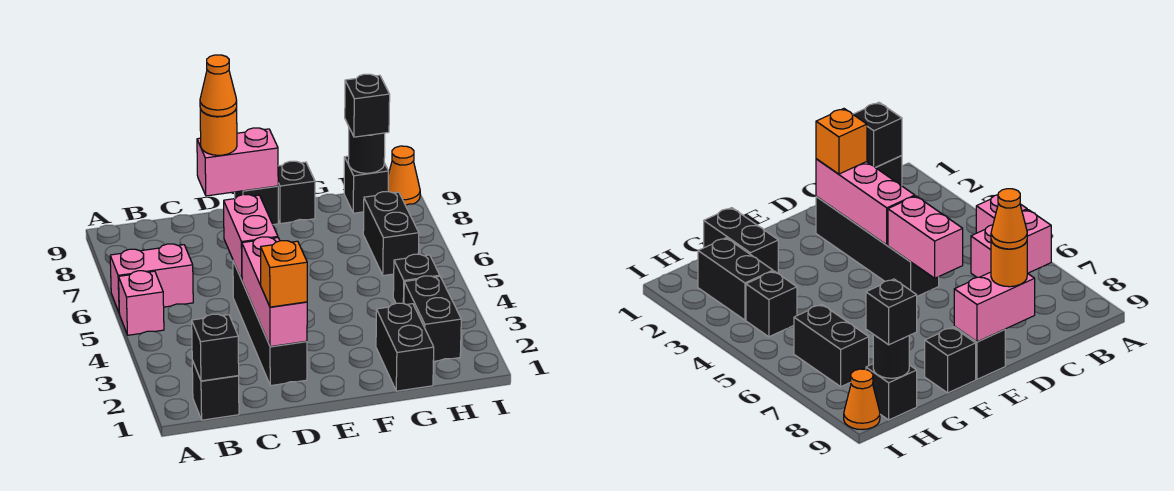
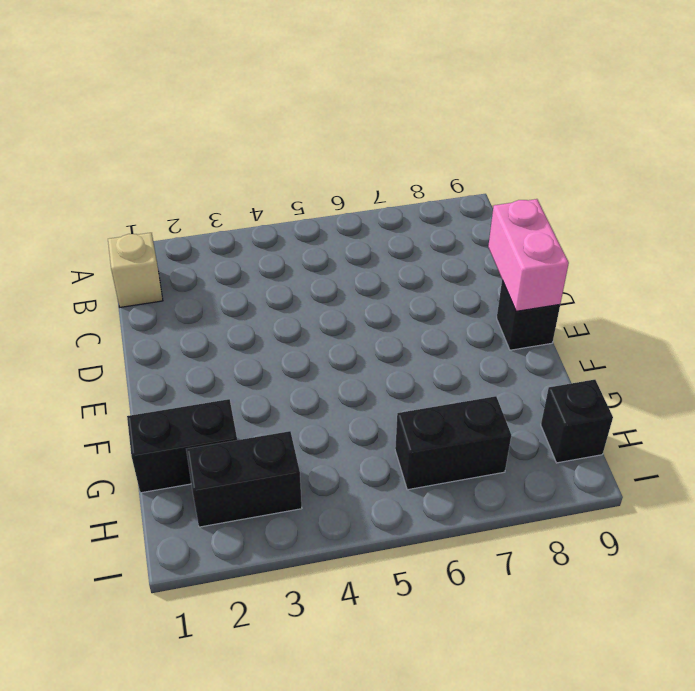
tan brick B1 level 1 -> black brick B1 level 1
none -> pink brick A5 level 1
none -> pink brick A6:B6 level 1
none -> black brick D2:D5 level 1

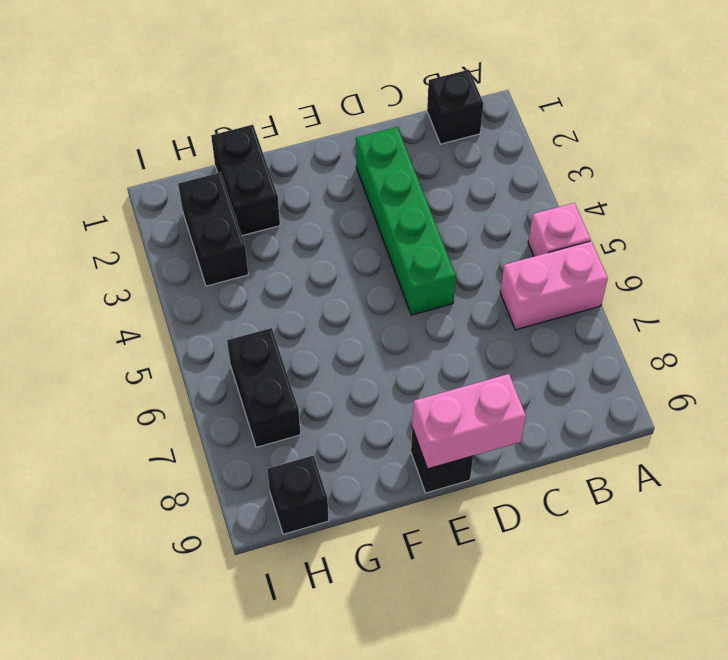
green brick D2:D5 level 1 -> black brick D2:D5 level 1
none -> black brick F9 level 1
none -> black brick H4 level 1
none -> orange cone I9 level 1

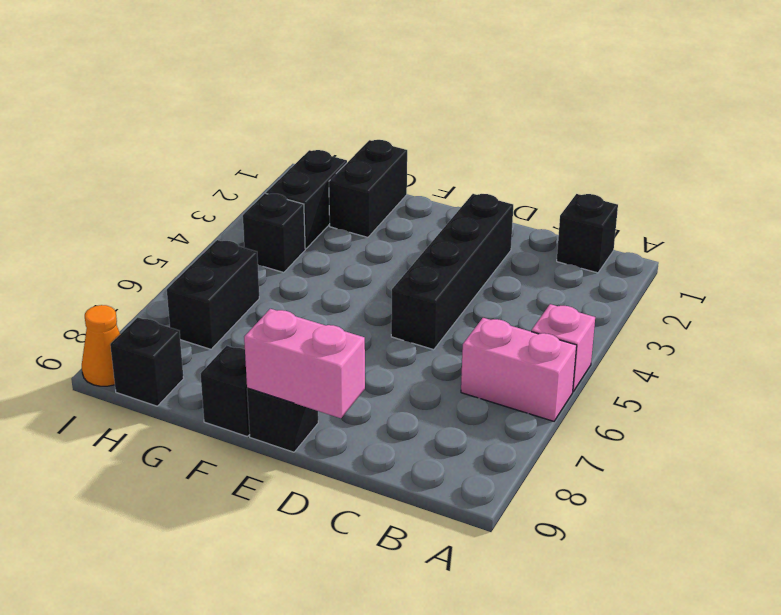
none -> black brick B1 level 2
none -> pink brick D2:D4 level 2
none -> pink brick D5:D6 level 2

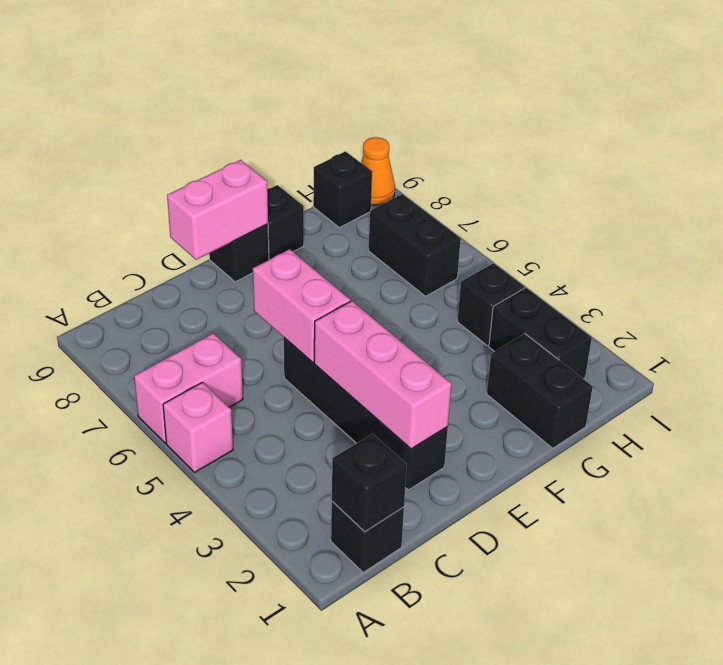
none -> black round brick H9 level 2
none -> orange brick D2 level 3
none -> orange round brick D9 level 3

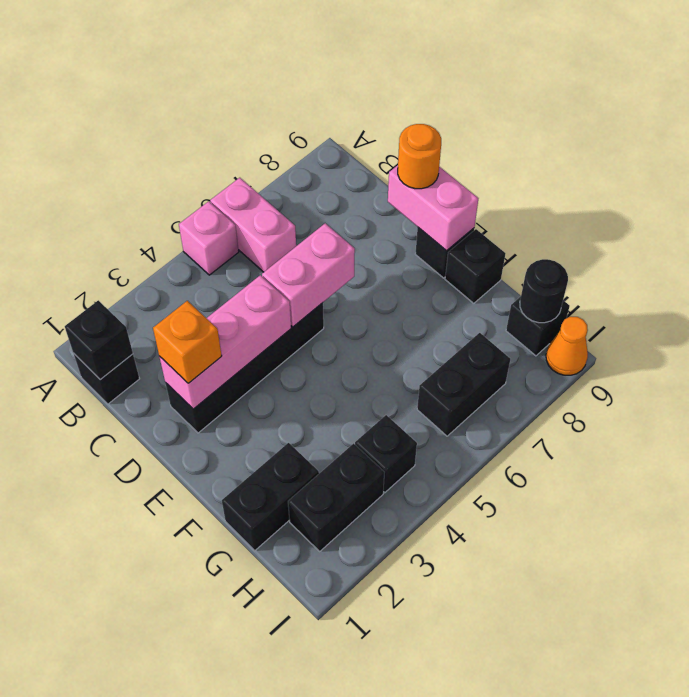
none -> black brick H9 level 3
none -> orange cone D9 level 4

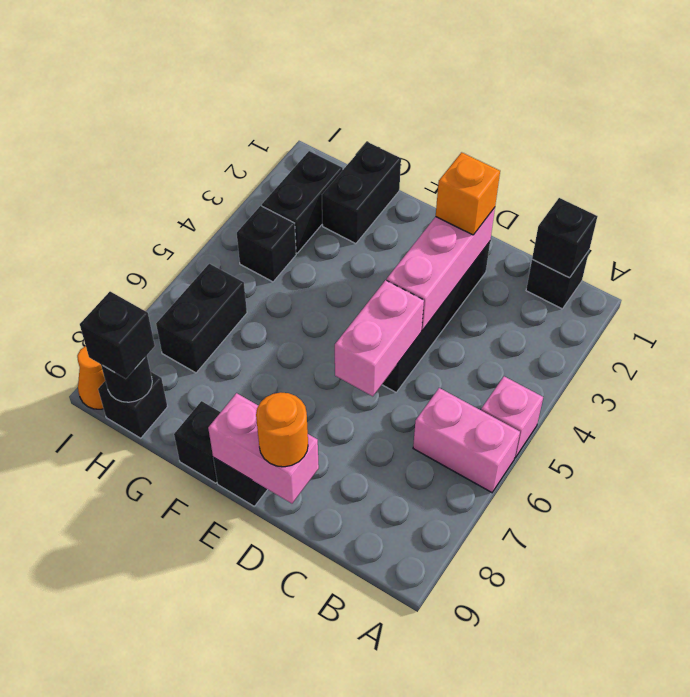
none -> orange cone D9 level 4

